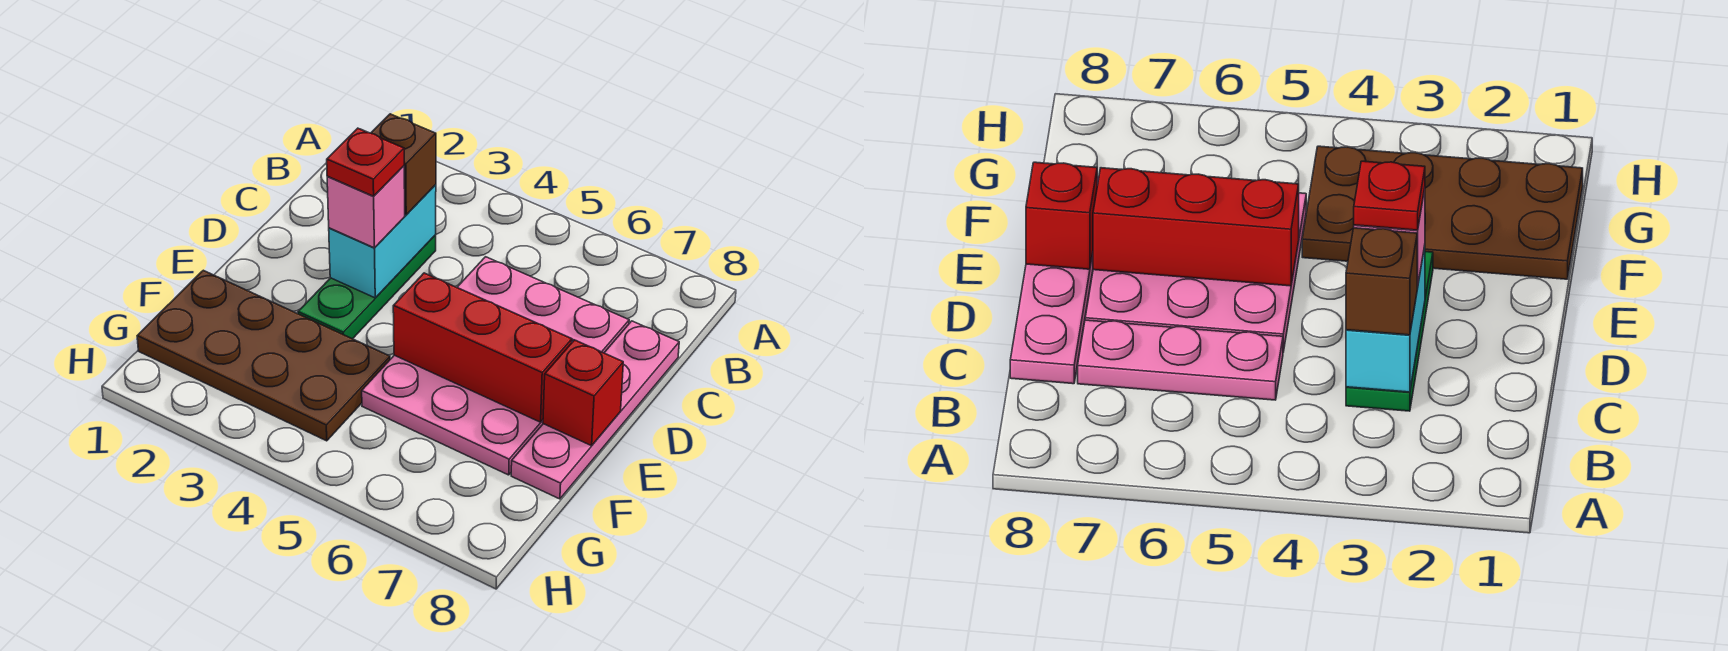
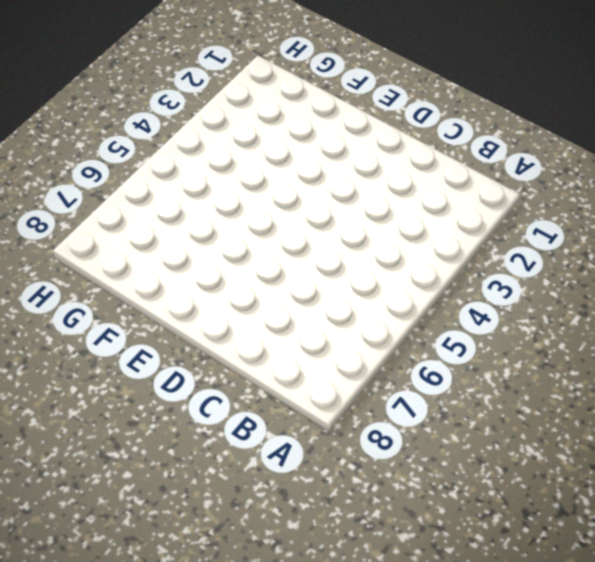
none -> green plate C3:E3 level 1
none -> pink plate C5:C7 level 1

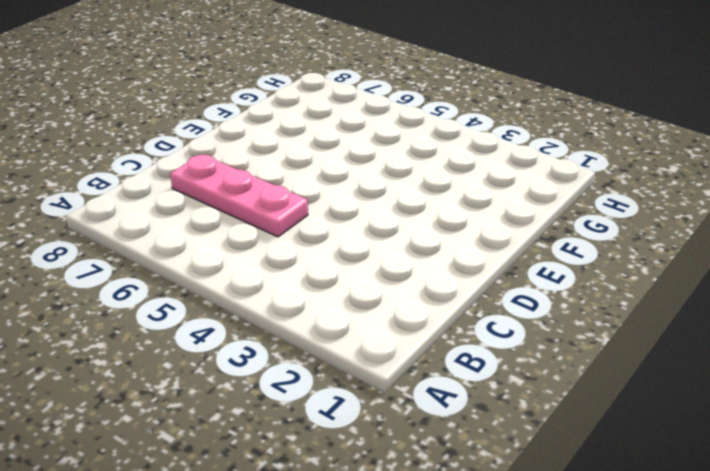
none -> green plate C3:E3 level 1
none -> pink plate C8:F8 level 1

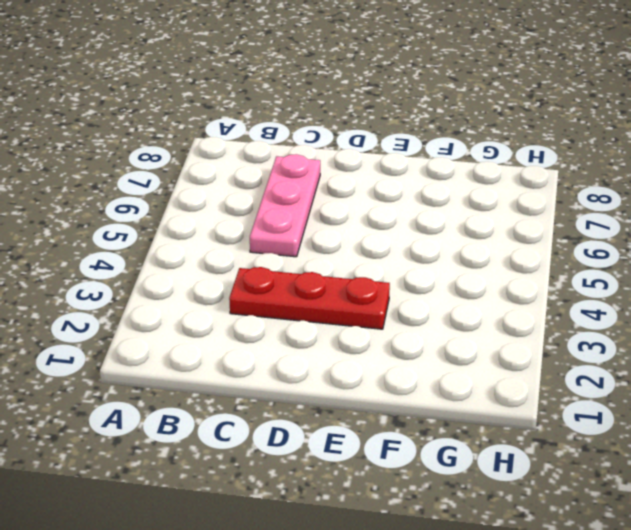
red plate C3:E3 level 1 -> green plate C3:E3 level 1
none -> pink plate C8:F8 level 1
none -> pink plate D5:F7 level 1

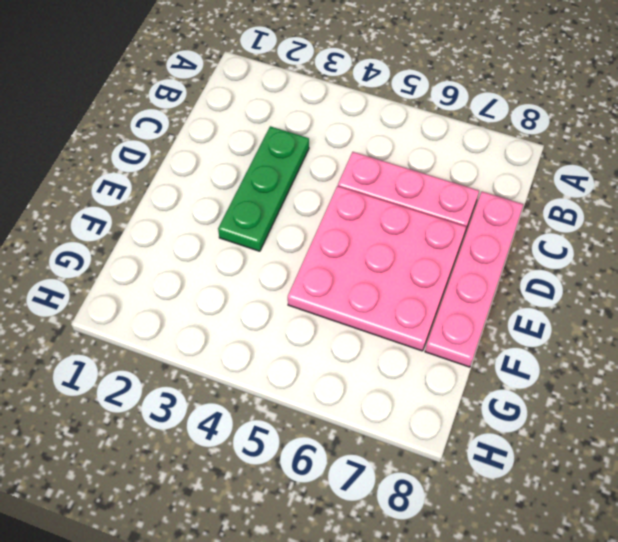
none -> brown plate F1:G4 level 1
none -> cyan brick C3:D3 level 2

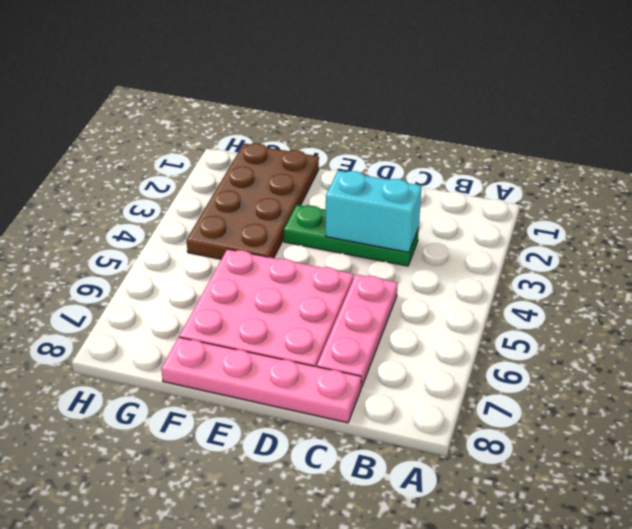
none -> red brick E5:E7 level 2
none -> red brick E8 level 2

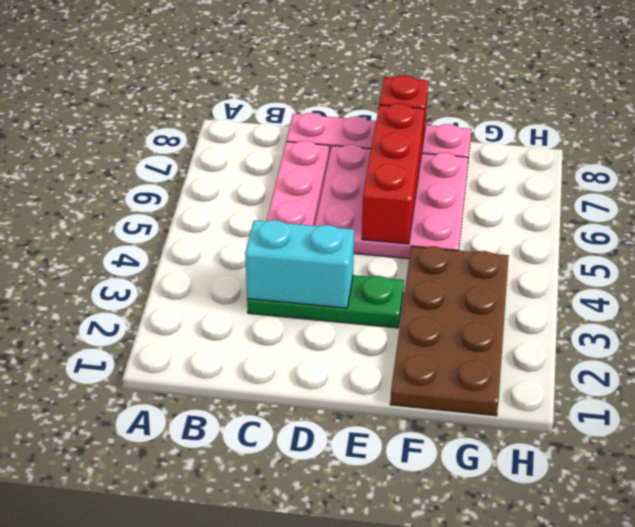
none -> brown brick C3 level 3
none -> pink brick D3 level 3

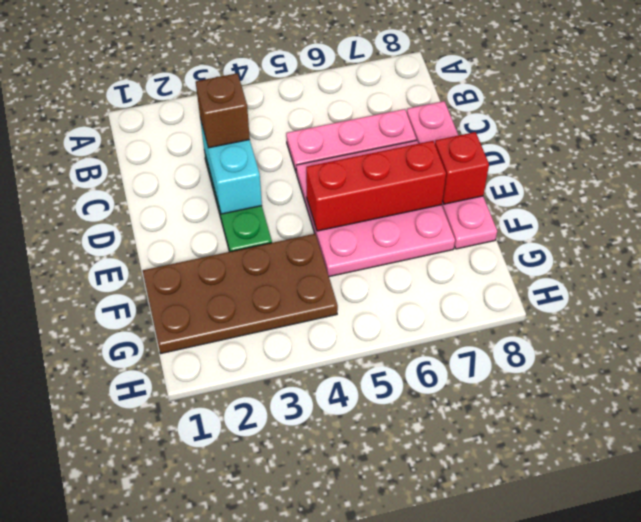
none -> pink brick D3 level 3
none -> red plate D3 level 4

